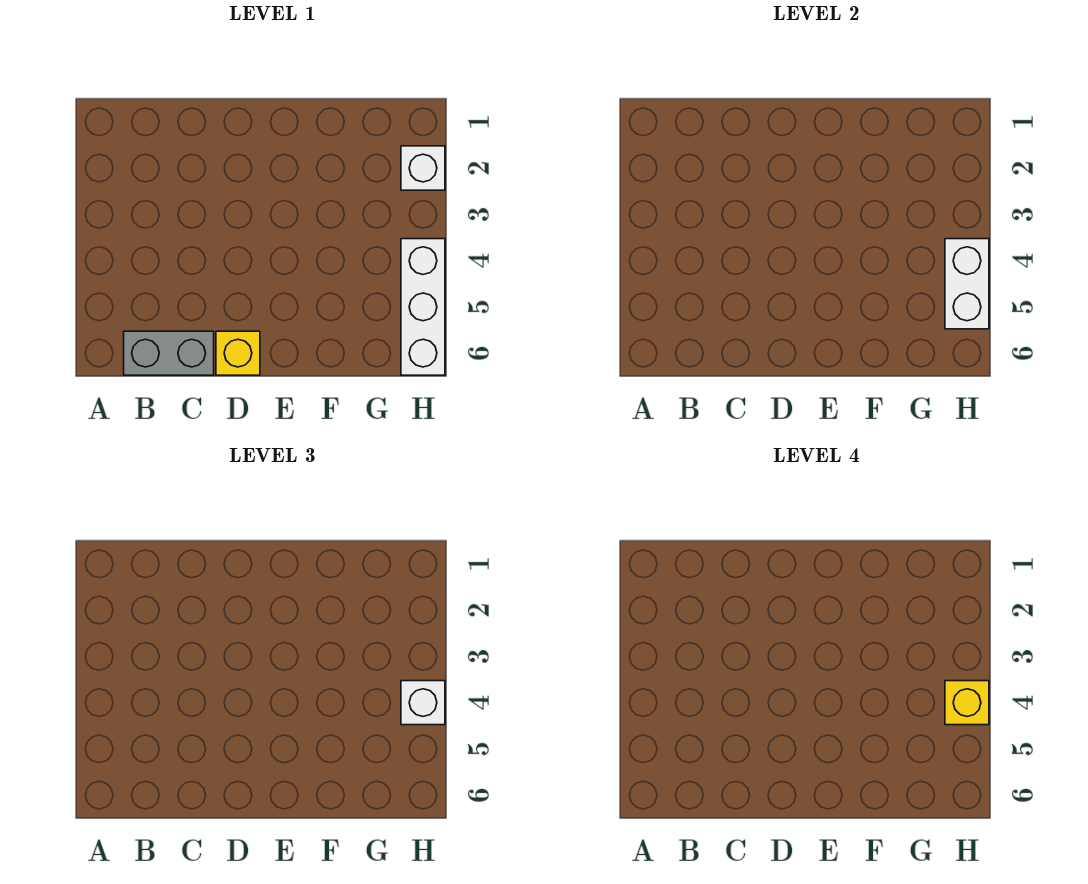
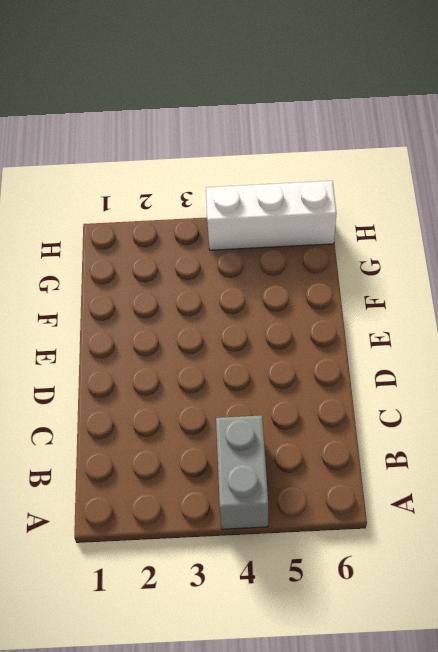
grey brick A4:B4 level 1 -> grey brick B6:C6 level 1
none -> yellow brick D6 level 1
none -> white brick H2 level 1

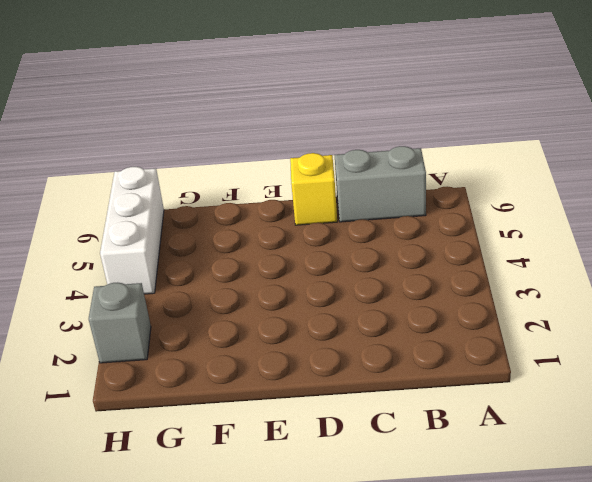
grey brick H2 level 1 -> white brick H2 level 1
none -> white brick H4:H5 level 2
none -> white brick H4 level 3

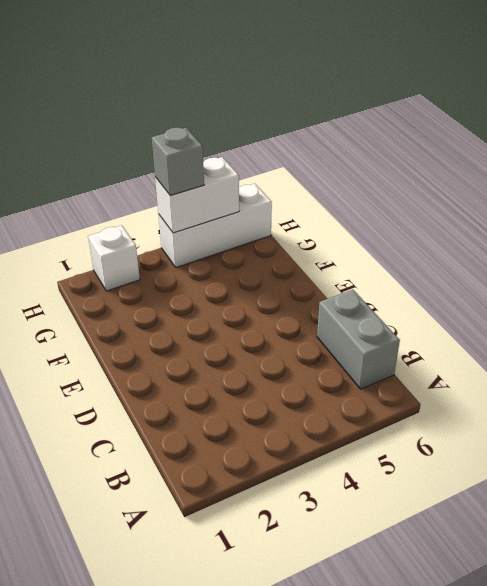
grey brick H4 level 3 -> white brick H4 level 3
none -> yellow brick D6 level 1
none -> yellow brick H4 level 4

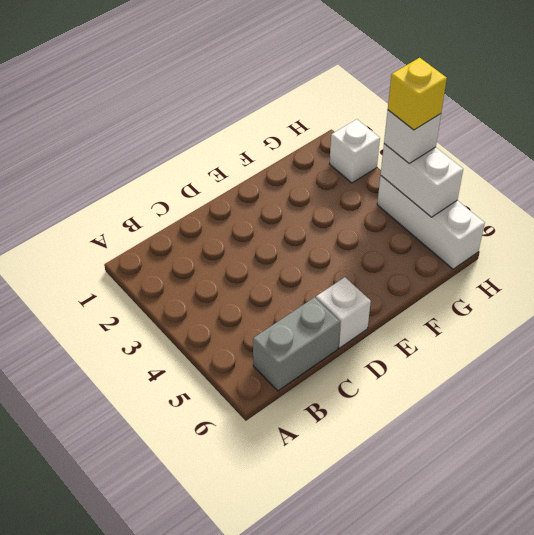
white brick D6 level 1 -> yellow brick D6 level 1

